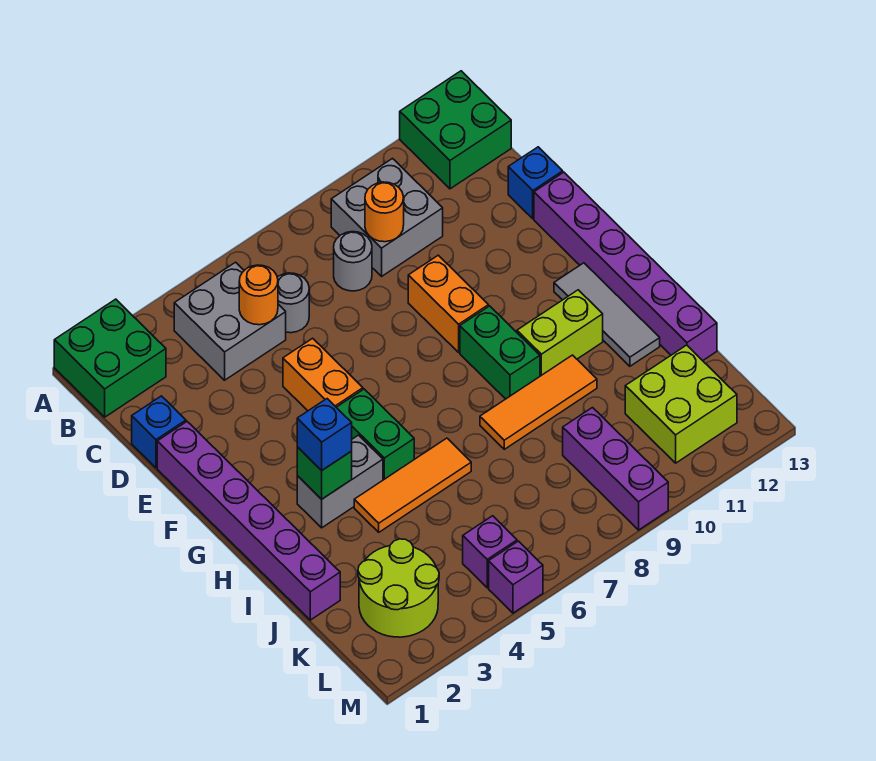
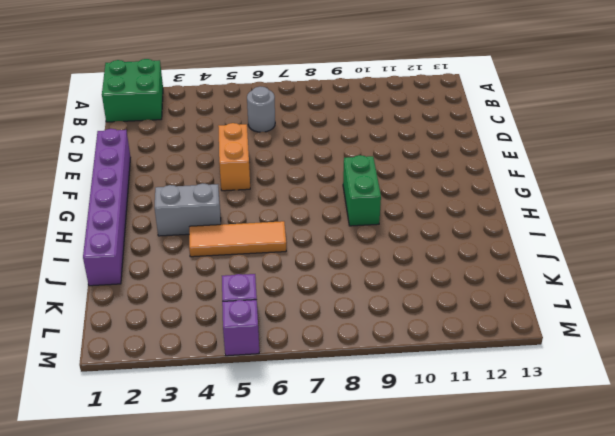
none -> green brick A12:B13 level 1
none -> grey brick B4:C5 level 1
none -> grey brick B9:C10 level 1

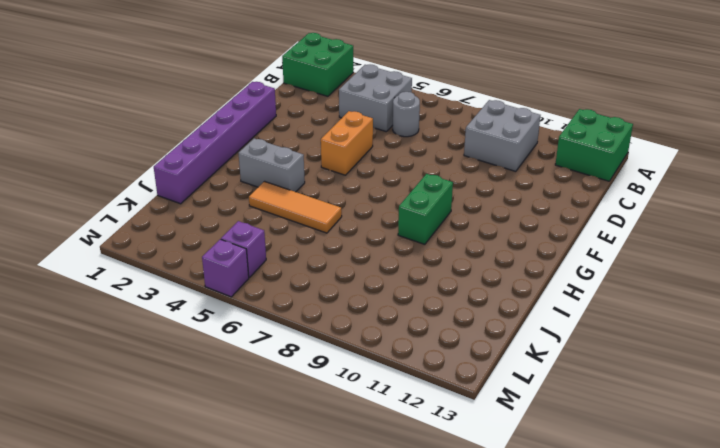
none -> grey round brick C8 level 1
none -> blue brick D1 level 1
none -> blue brick D13 level 1

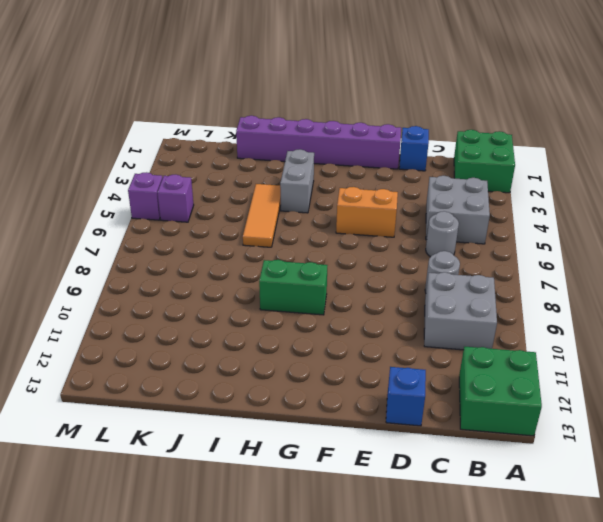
none -> orange brick E9:F9 level 1
none -> purple brick E13:J13 level 1
none -> green brick G5:H5 level 1

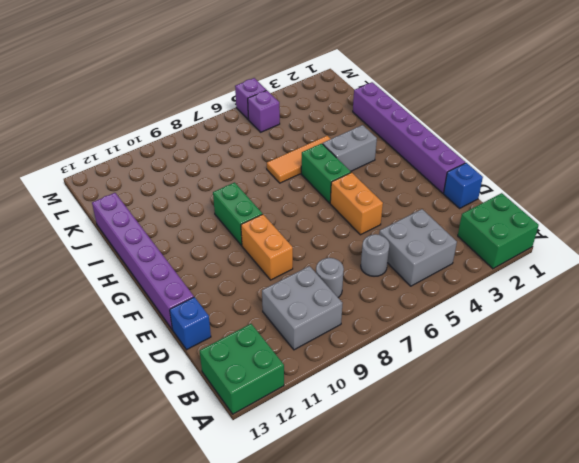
none -> grey tile G12:I12 level 1
none -> lime brick H10:H11 level 1
none -> orange tile I8:I10 level 1

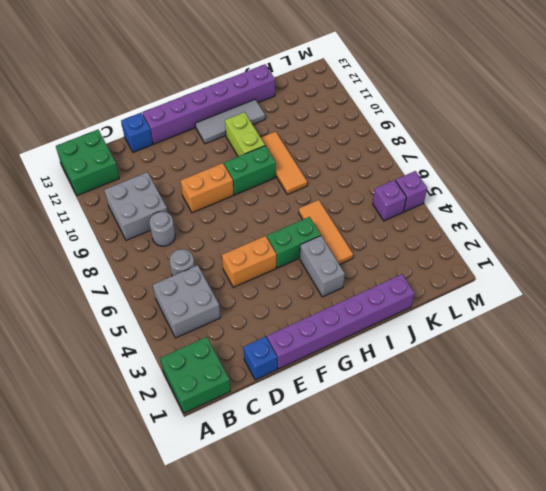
none -> lime round brick K2:L3 level 1
none -> purple brick K9:M9 level 1
none -> lime brick K11:L12 level 1

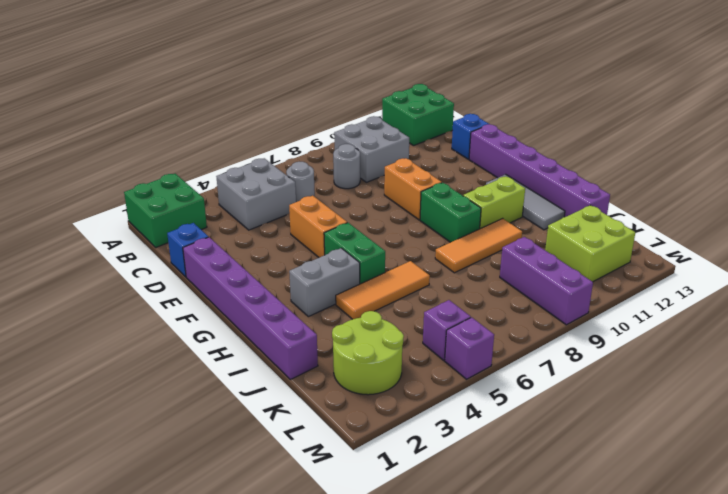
none -> orange round brick C5 level 2
none -> orange round brick C9 level 2
none -> green brick H3 level 2

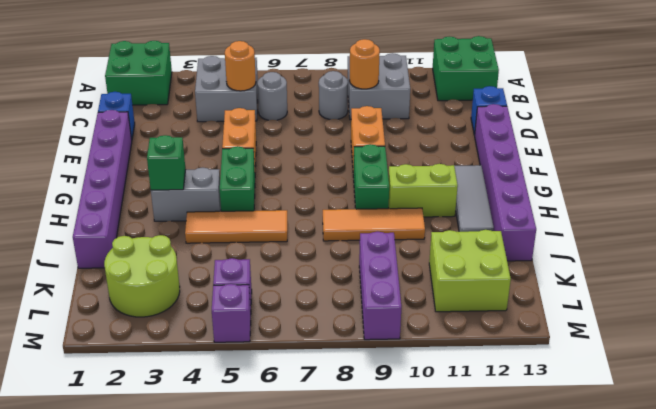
none -> blue brick H3 level 3

